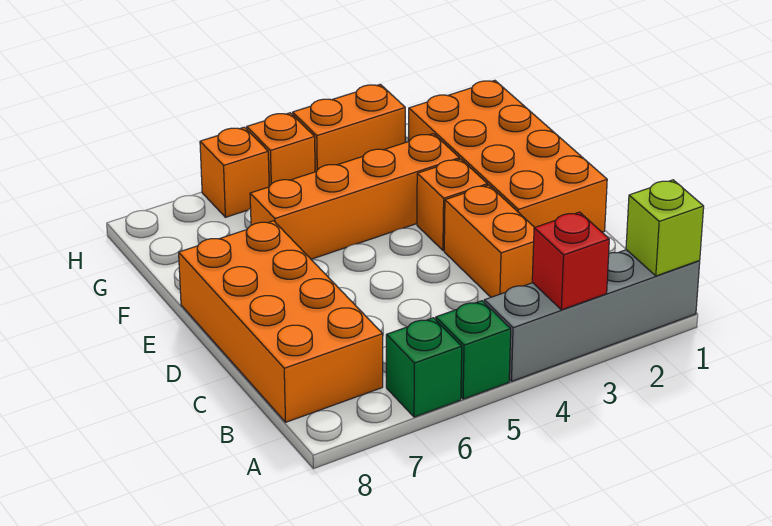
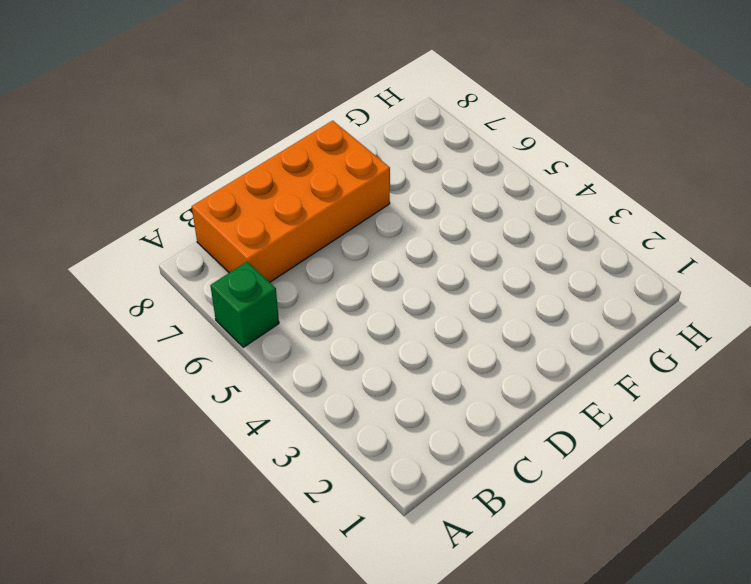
none -> grey brick A1:A4 level 1
none -> green brick A5 level 1
none -> orange brick C3:D3 level 1

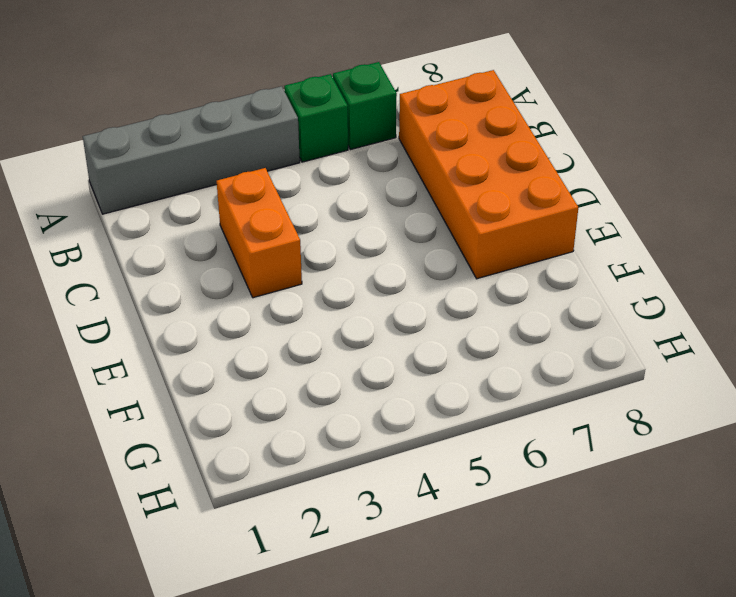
none -> orange brick D1:G2 level 1
none -> orange brick E3 level 1
none -> orange brick F3:F6 level 1

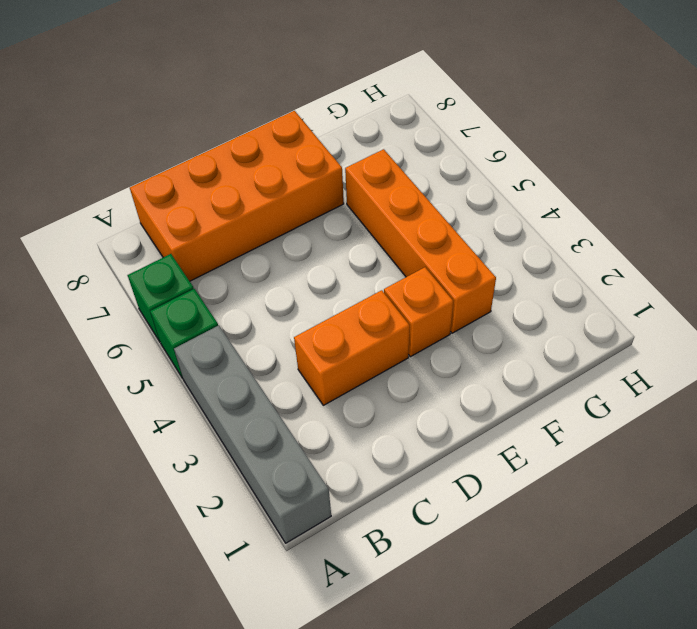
none -> orange brick D1:G2 level 1
none -> orange brick H3:H4 level 1
none -> orange brick H5 level 1

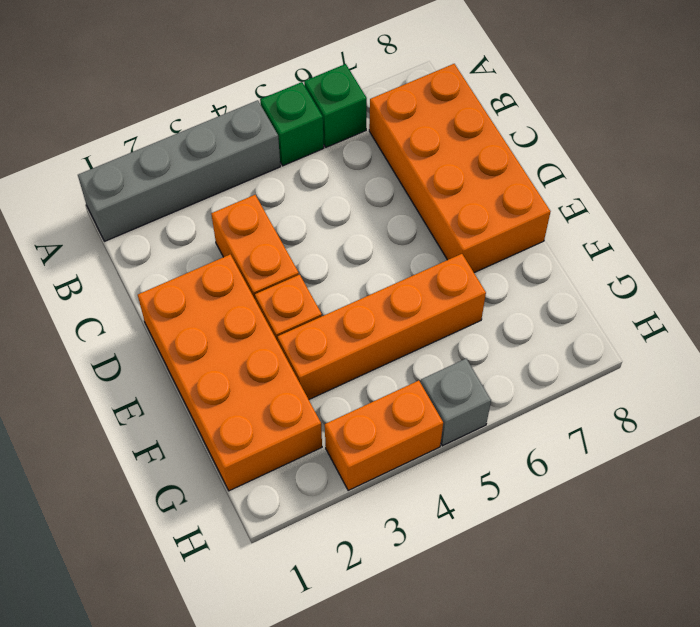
grey brick H5 level 1 -> orange brick H5 level 1
none -> orange brick H6 level 1
none -> lime brick A1 level 2
none -> red brick A3 level 2

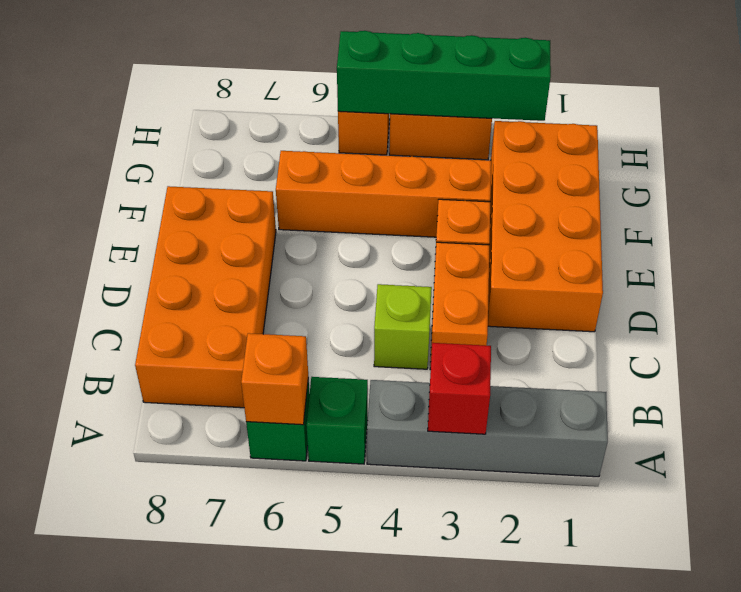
orange brick A6 level 2 -> orange brick H6 level 1
lime brick C4 level 1 -> lime brick A1 level 2
green brick H2:H5 level 2 -> none

